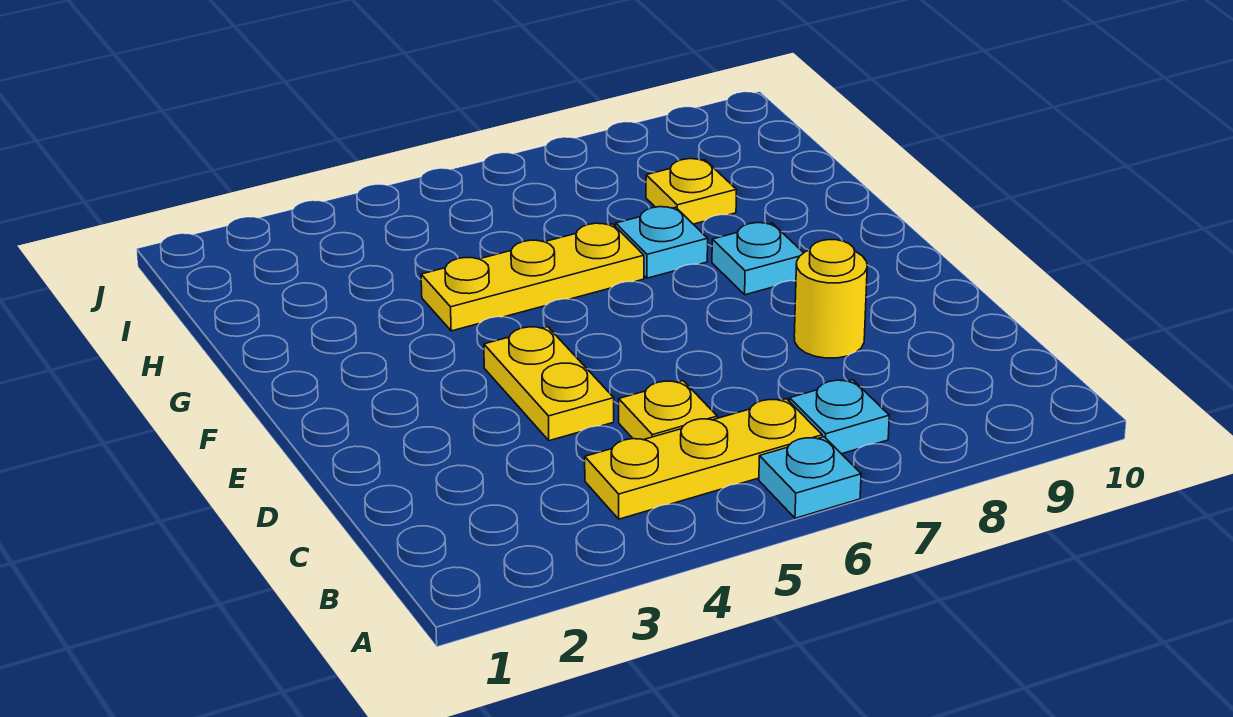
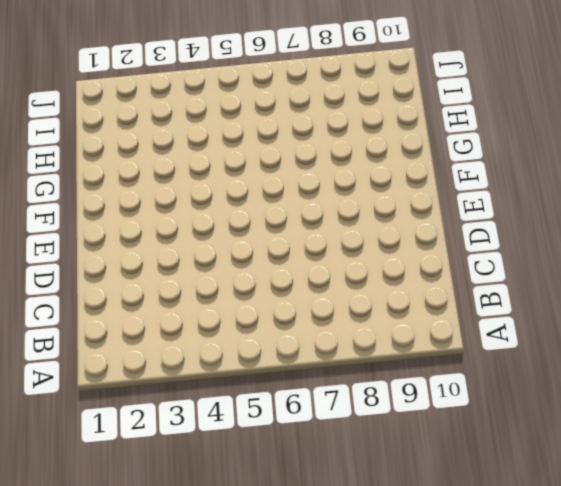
none -> cyan plate A6 level 1
none -> yellow plate B4:B6 level 1

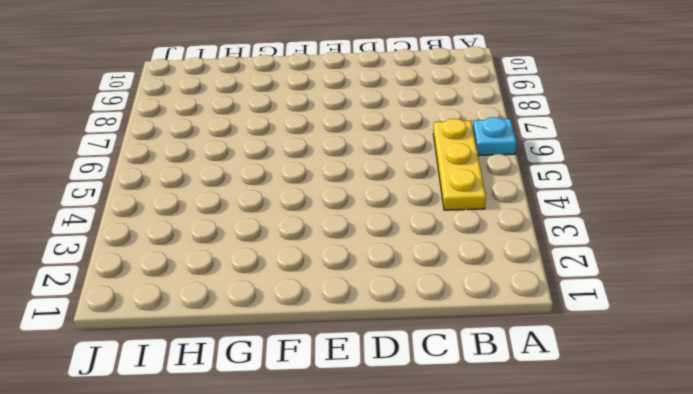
none -> cyan plate B7 level 1
none -> yellow plate C5 level 1

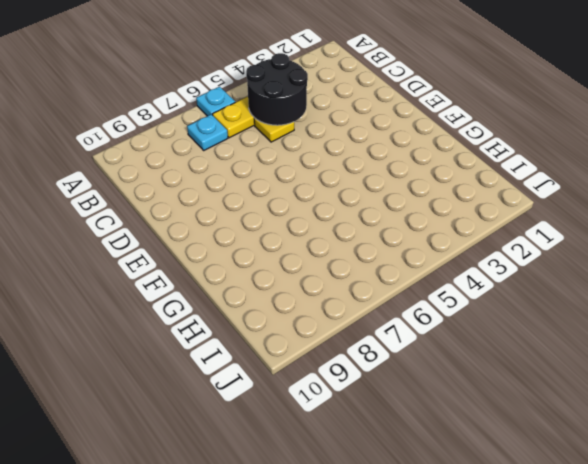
black round brick B4:C5 level 2 -> none
none -> yellow plate D4:E4 level 1
none -> yellow round brick D8 level 1

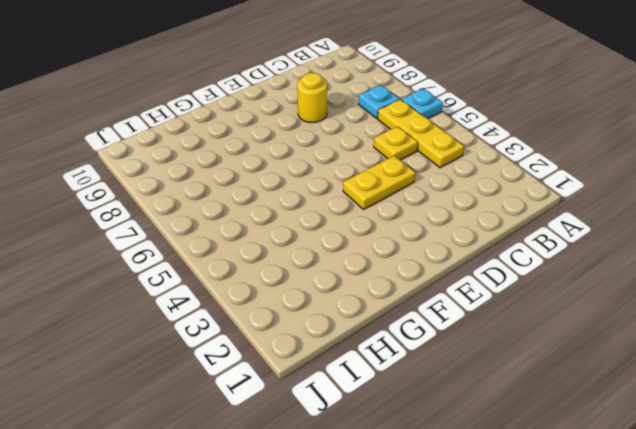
none -> cyan plate F8 level 1
none -> yellow plate G4:G6 level 1

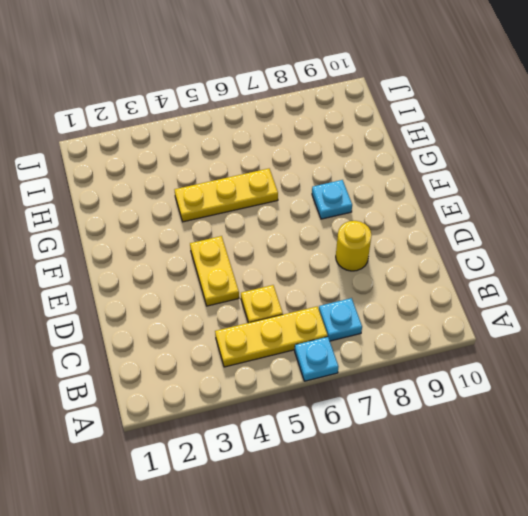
none -> cyan plate G7 level 1
none -> yellow plate H8 level 1

